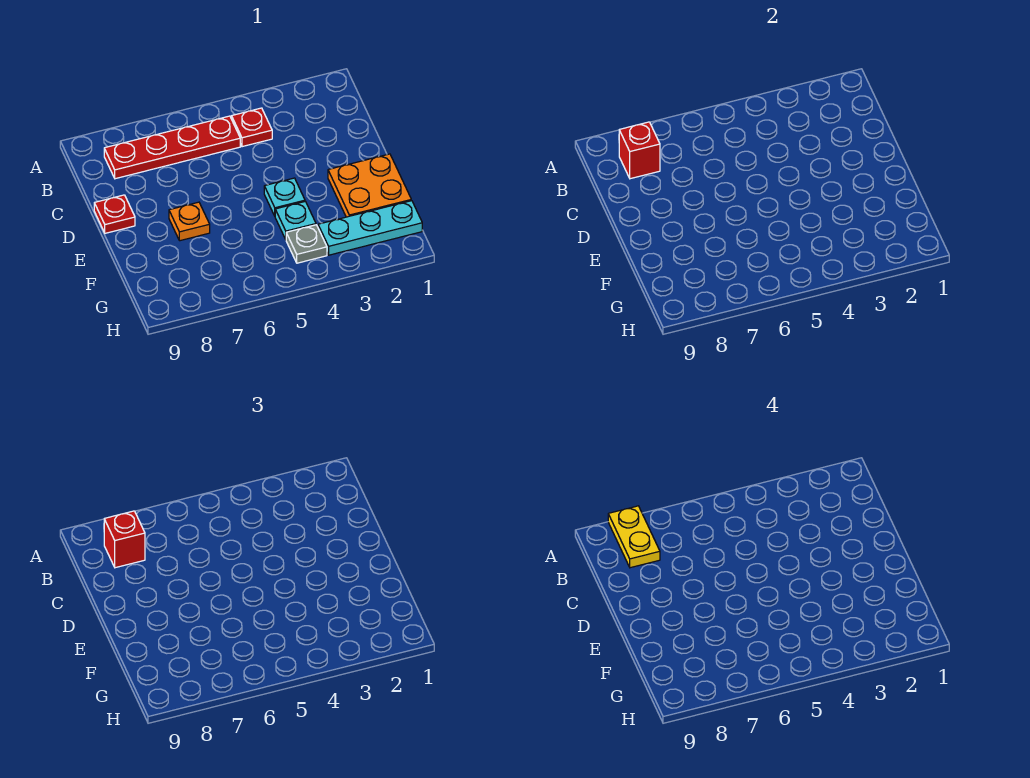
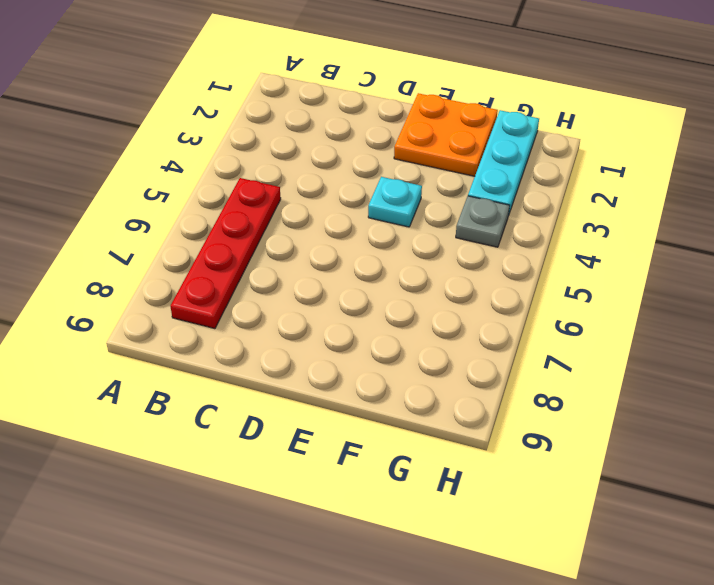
none -> red plate B4 level 1
none -> red plate D9 level 1
none -> orange plate E7 level 1

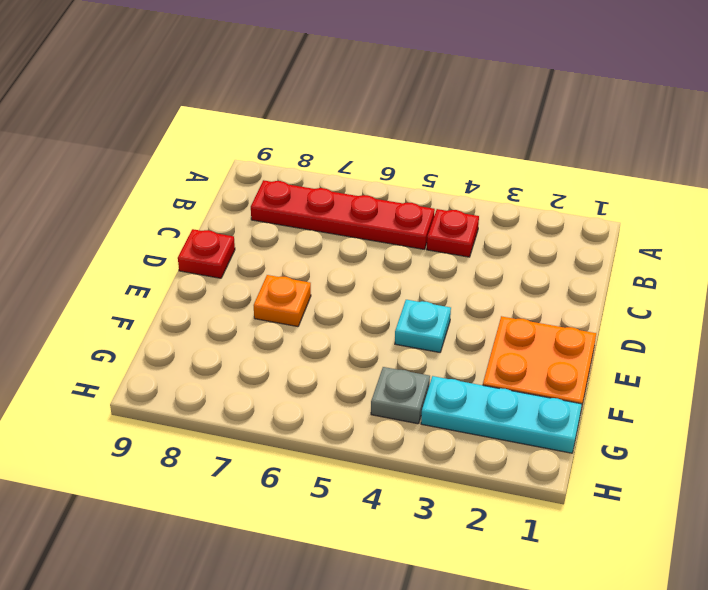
none -> cyan plate F4 level 1
none -> red brick B8 level 2
none -> red brick B8 level 3

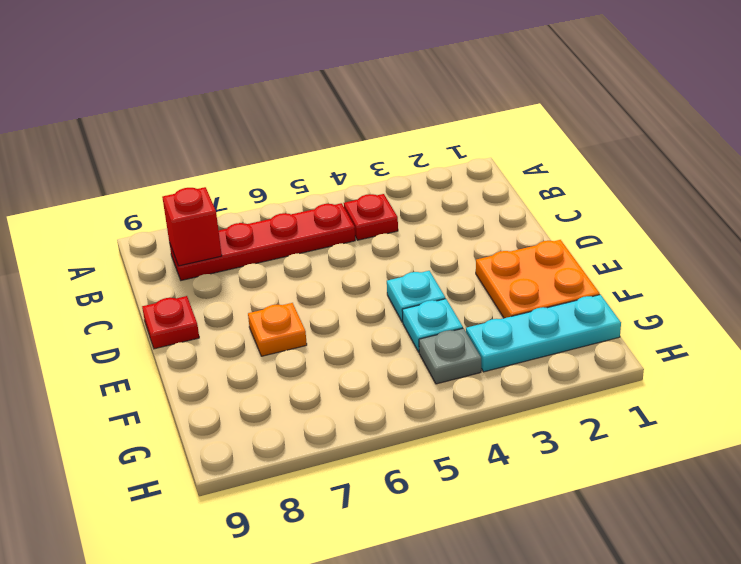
none -> red brick B8 level 3
none -> yellow plate A8:B8 level 4

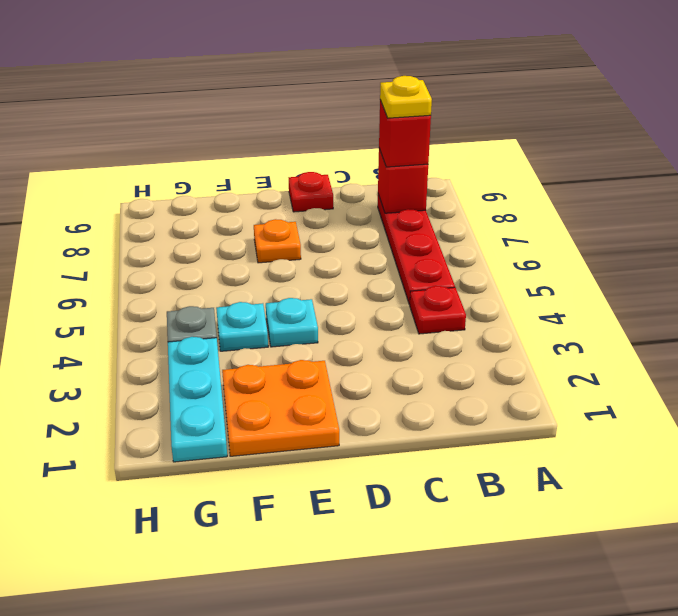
yellow plate B8 level 4 -> yellow plate A8:B8 level 4

